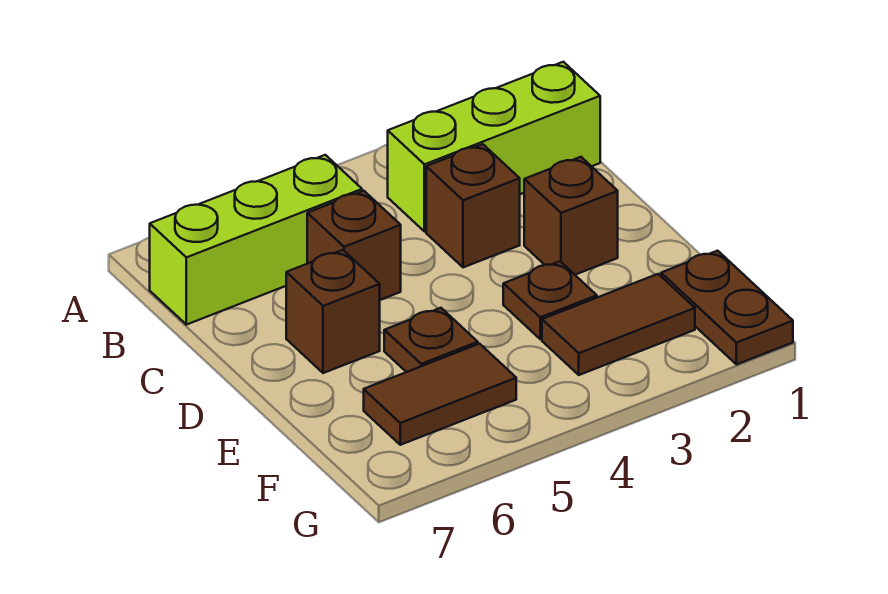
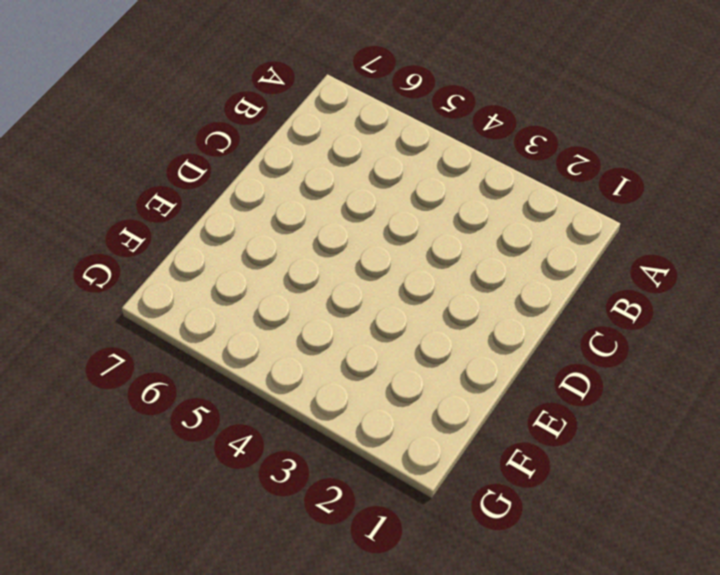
none -> lime brick B1:B3 level 1
none -> lime brick B5:B7 level 1

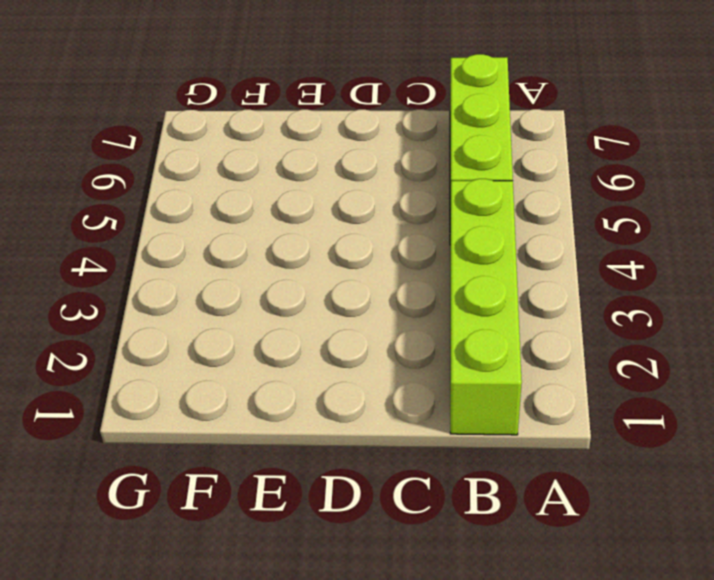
lime brick B1:B4 level 1 -> lime brick B1:B3 level 1
none -> brown brick C3 level 1
none -> brown brick C5 level 1

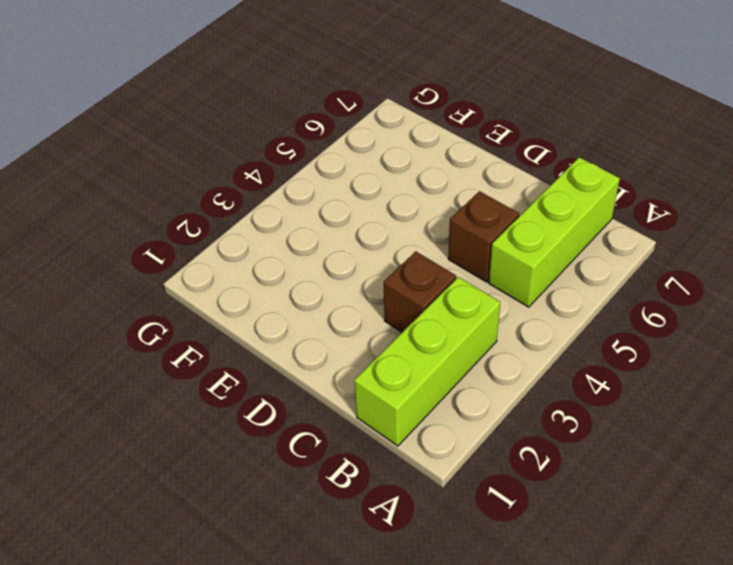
none -> brown brick D2 level 1
none -> brown brick D6 level 1

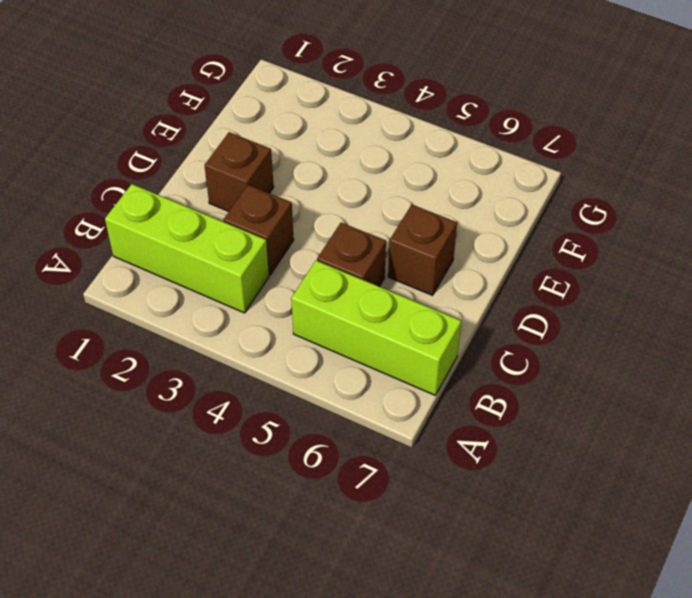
none -> brown plate E3 level 1
none -> brown plate E5 level 1

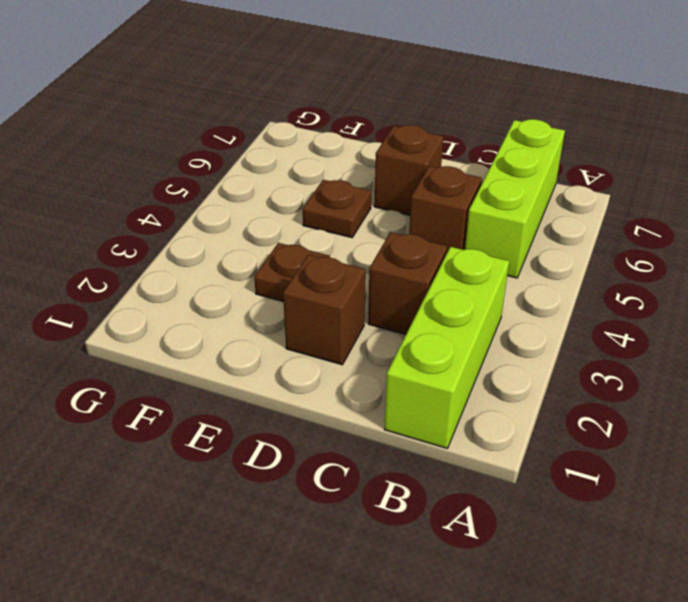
none -> brown plate F1:G1 level 1
none -> brown tile F2:F3 level 1

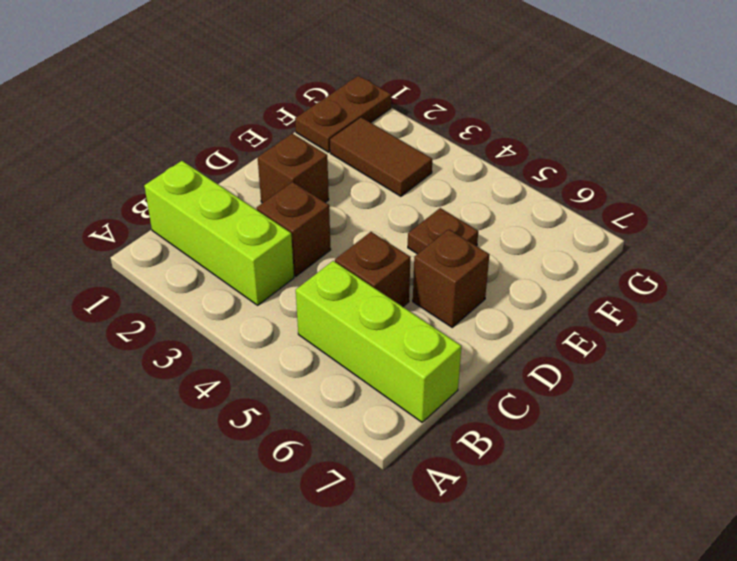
none -> brown plate E3 level 1
none -> brown tile F5:F6 level 1

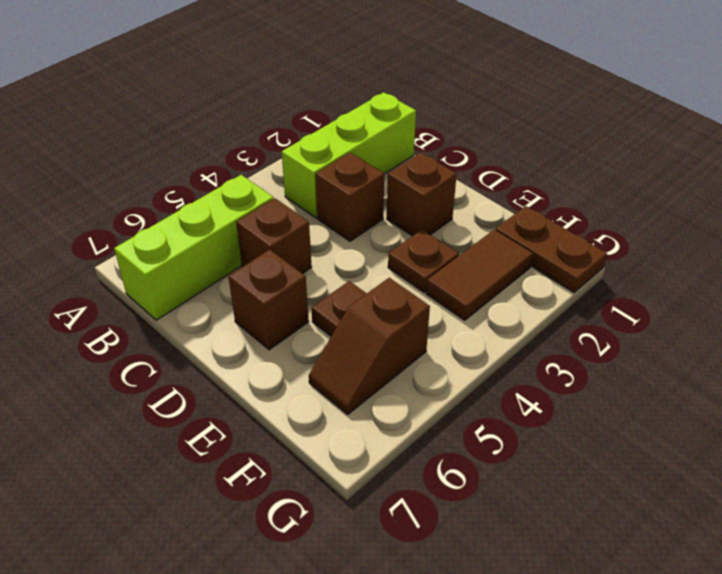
brown slope F5:F6 level 1 top 5 -> brown tile F5:F6 level 1

